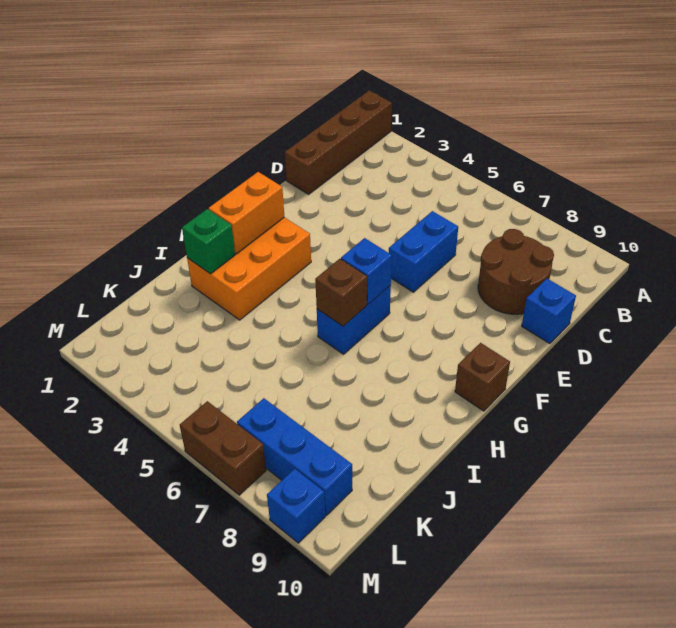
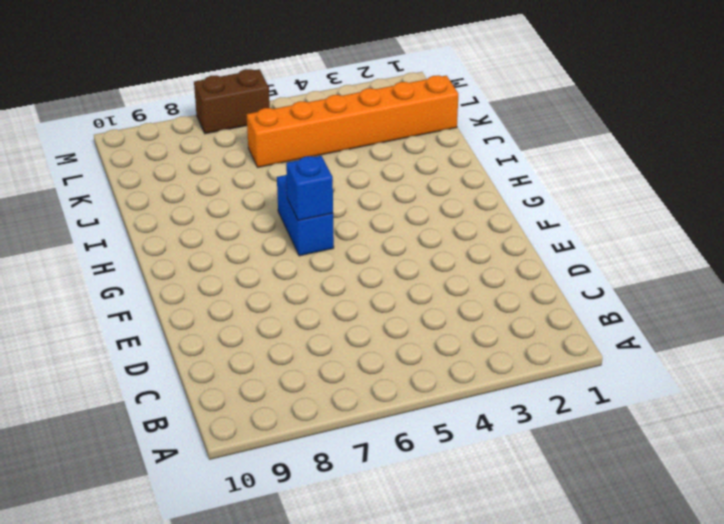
orange brick K1:K6 level 1 -> none
none -> brown brick A1:D1 level 1
none -> brown round brick C8:D9 level 1
none -> blue brick D6:E6 level 1

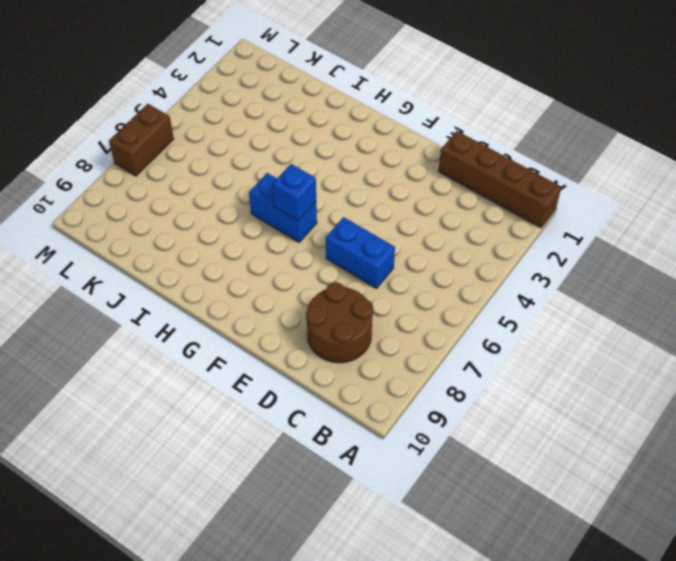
none -> blue brick D10 level 1
none -> orange brick G2:I3 level 1
none -> brown brick G10 level 1

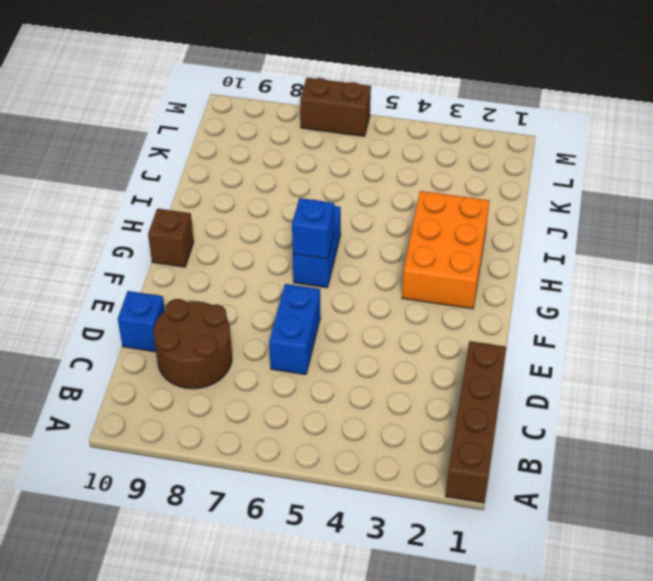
none -> blue brick L7:L9 level 1
none -> blue brick M9 level 1
none -> orange brick G2:H2 level 2

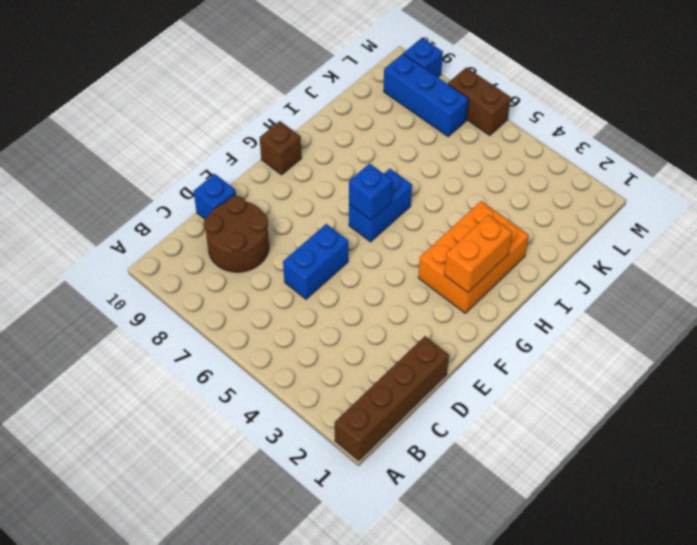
none -> brown brick H6 level 2
none -> green brick I2 level 2

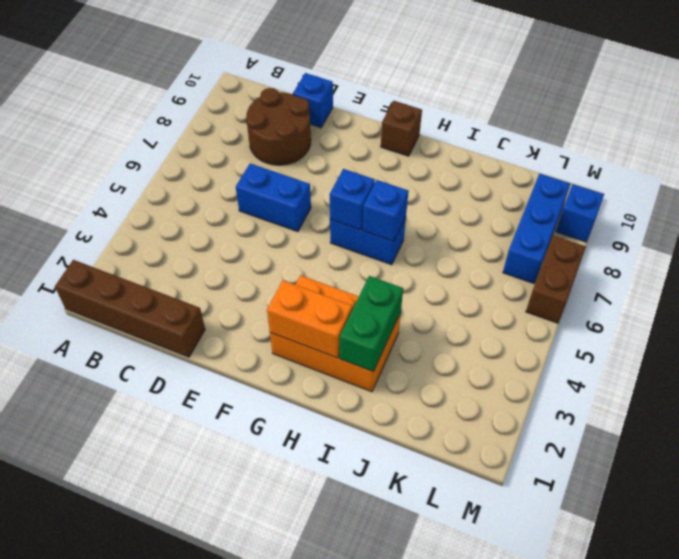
blue brick H6 level 2 -> brown brick H6 level 2
green brick I2:I3 level 2 -> green brick I2 level 2

